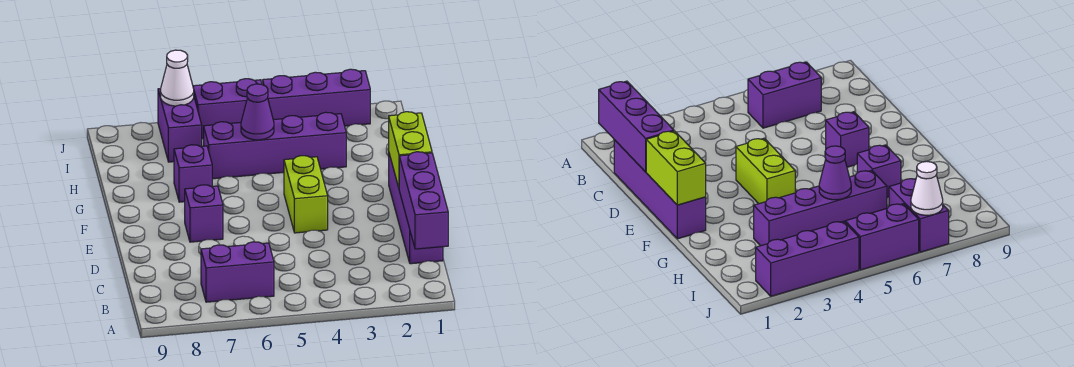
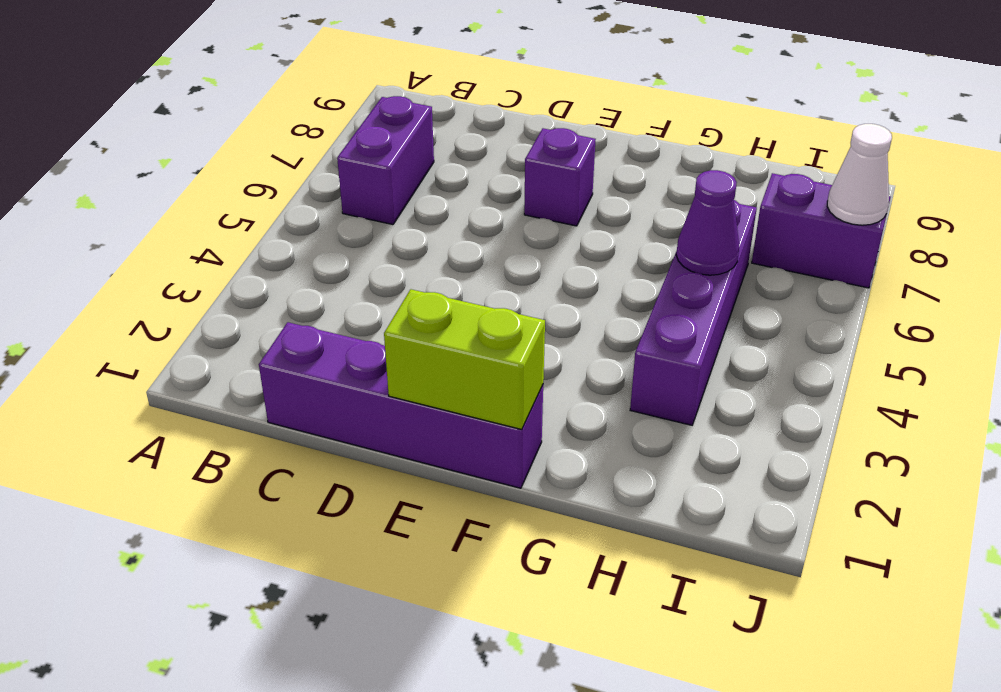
none -> lime brick E4:F4 level 1
none -> purple brick G7 level 1
none -> purple brick J2:J4 level 1

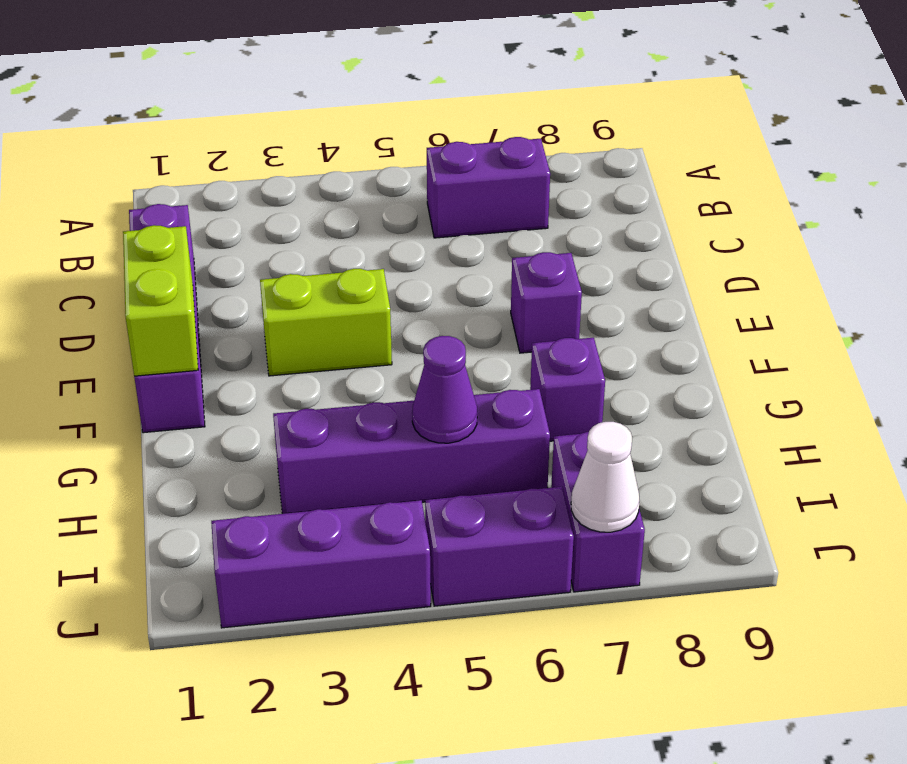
lime brick E3:E4 level 1 -> lime brick E4:F4 level 1
none -> purple brick B1:D1 level 2

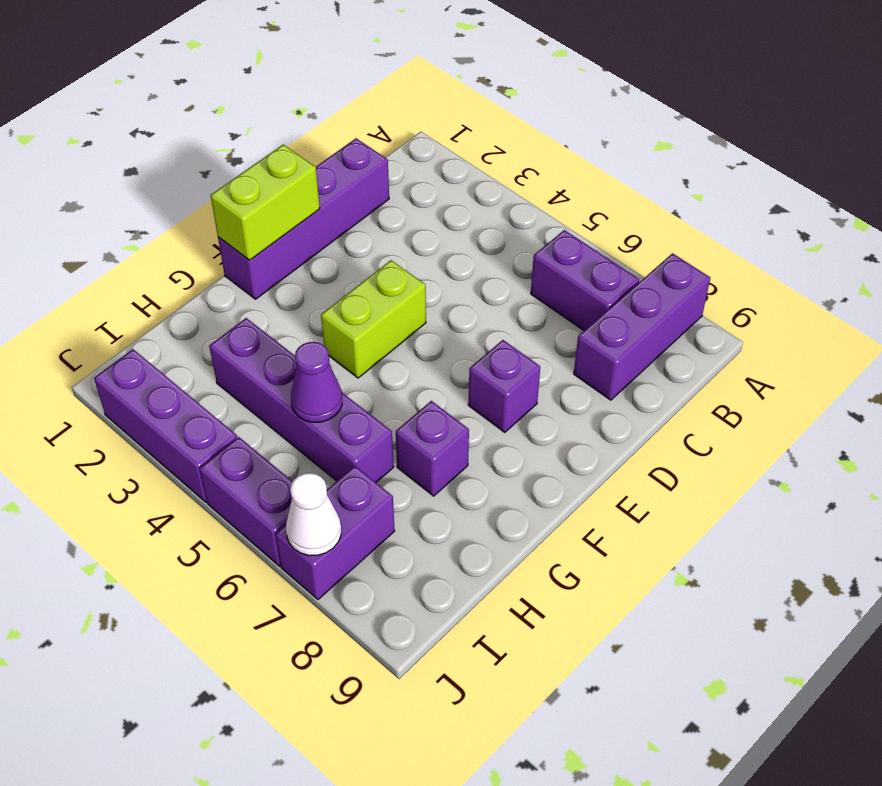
purple brick A8:C8 level 1 -> purple brick B1:D1 level 2

